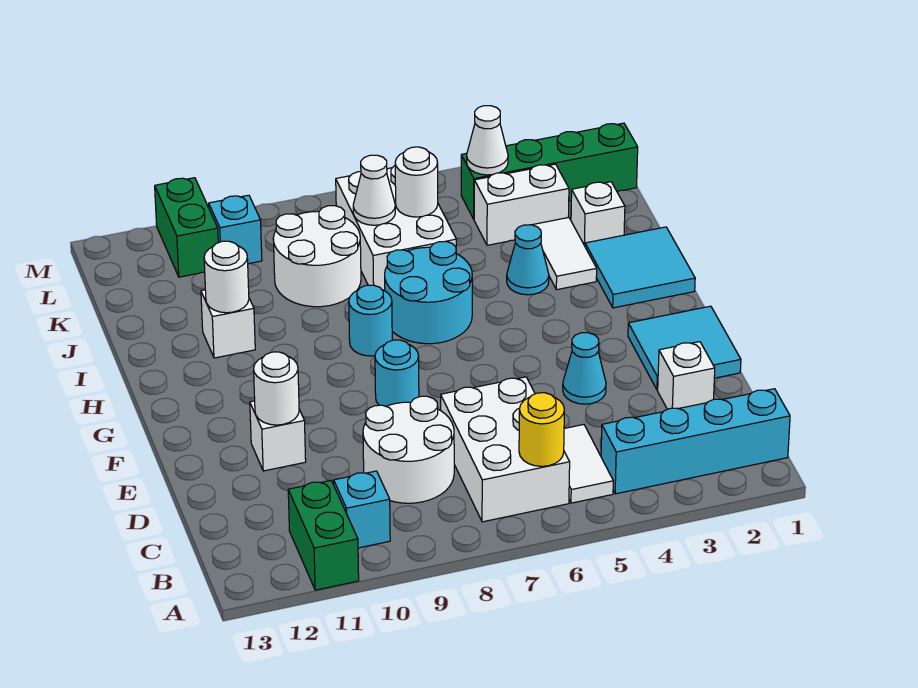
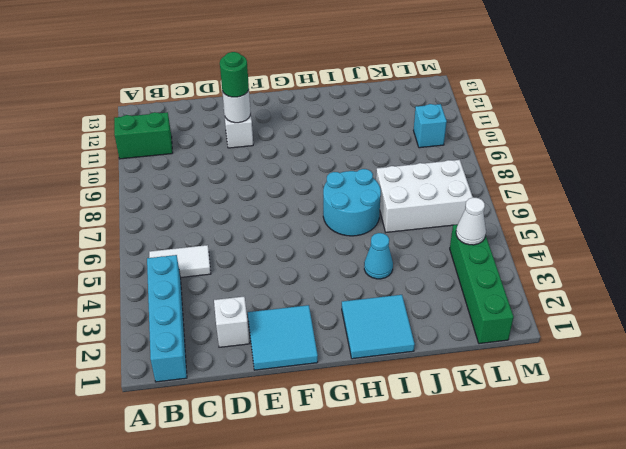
green round brick E11 level 3 -> none
none -> white brick B6:D7 level 1
none -> cyan brick B10 level 1
none -> white round brick C8:D9 level 1
none -> cyan cone E4 level 1

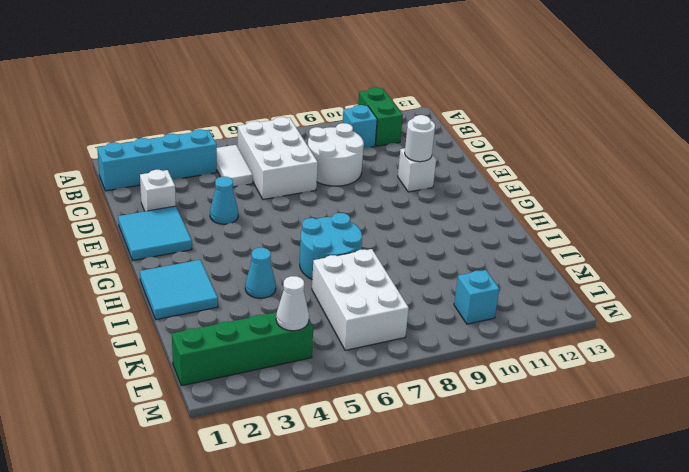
none -> cyan round brick F8 level 1
none -> cyan round brick H8 level 1
none -> white tile I3:J3 level 1
none -> white brick I11 level 1

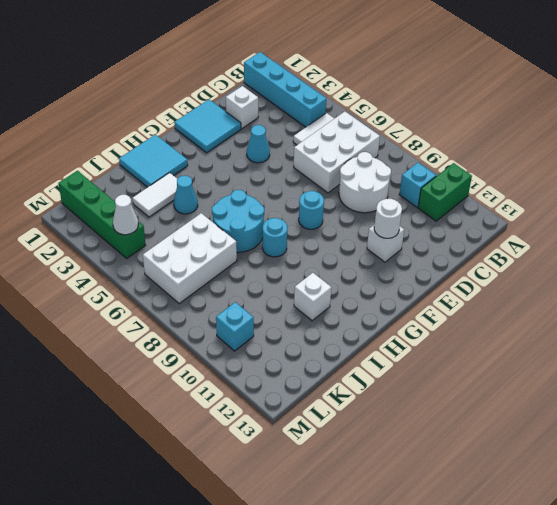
none -> white brick J2 level 1
none -> white round brick J8:K9 level 1
none -> white brick K3:K4 level 1
none -> green brick L11:M11 level 1

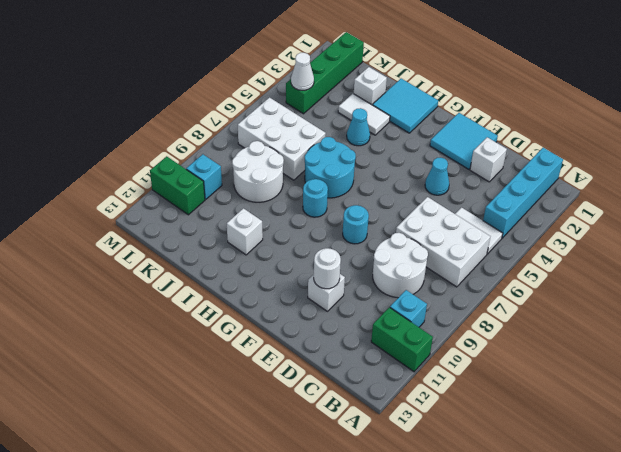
none -> white brick K3:K4 level 1
none -> yellow round brick B6 level 2
none -> white round brick I11 level 2
none -> white round brick K6 level 2

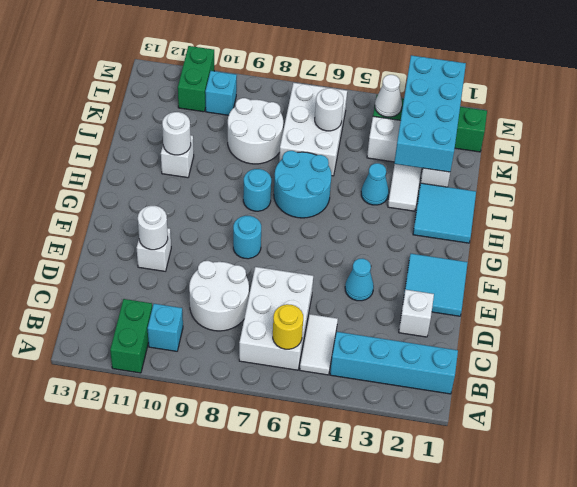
cyan brick J2:M3 level 2 -> none
none -> white cone K7 level 2

